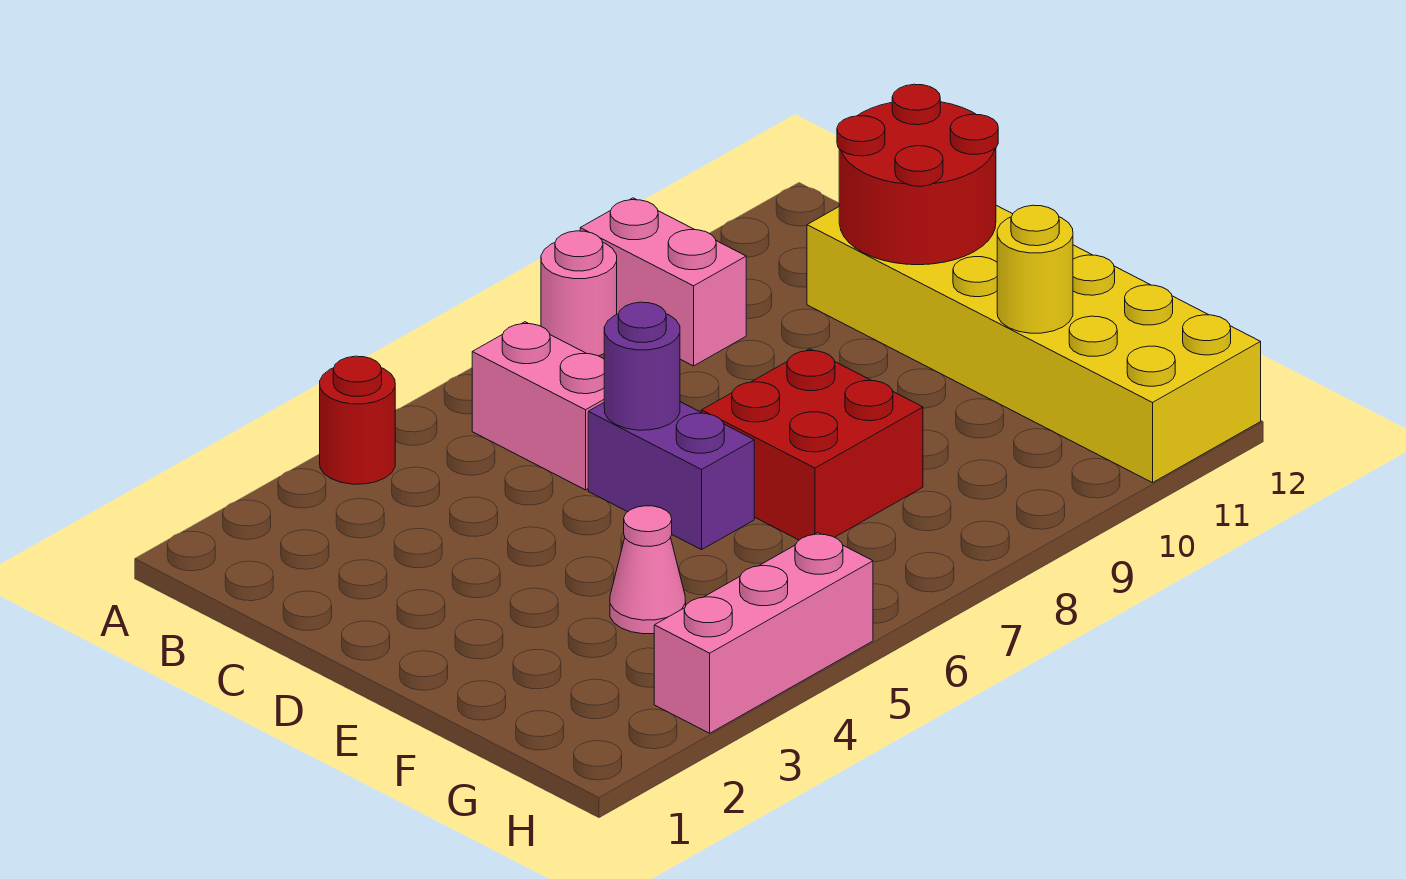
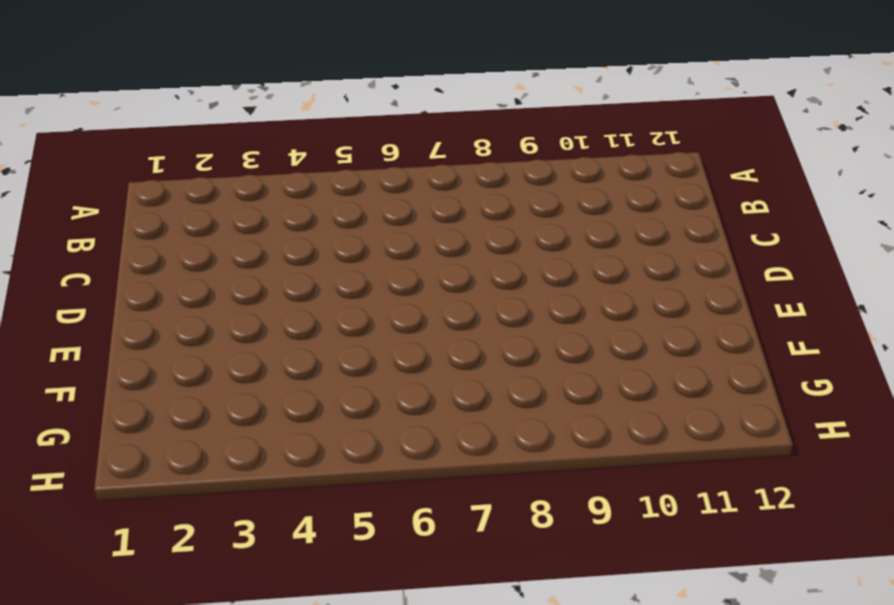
none -> red round brick A4 level 1
none -> pink round brick A8 level 1
none -> pink brick A9:B9 level 1

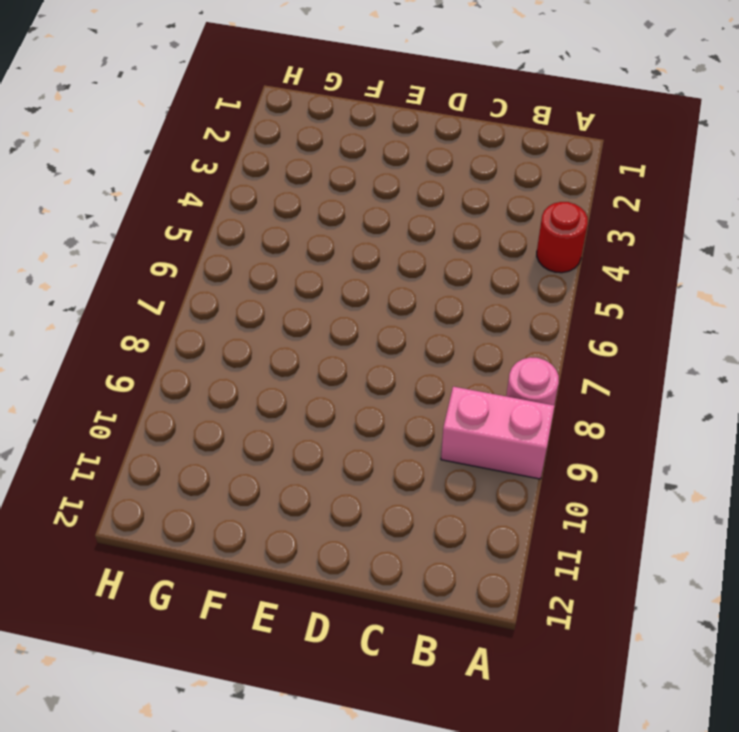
none -> pink brick B6:C6 level 1
none -> yellow brick C11:H12 level 1
none -> purple brick D6:E6 level 1

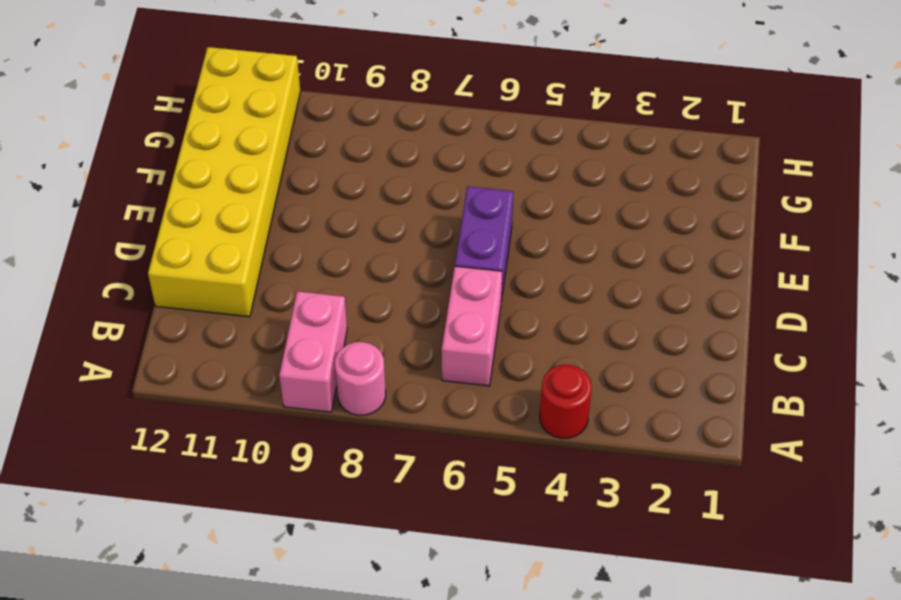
none -> red brick E7:F8 level 1
none -> pink cone F4 level 1
none -> pink brick H3:H5 level 1

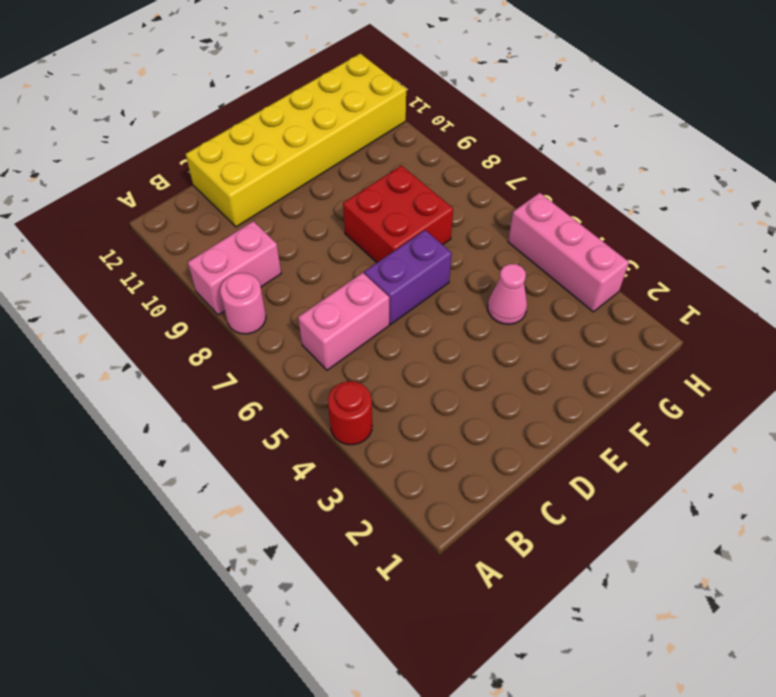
none -> red round brick C11:D12 level 2
none -> purple round brick D6 level 2
none -> yellow round brick F11 level 2

